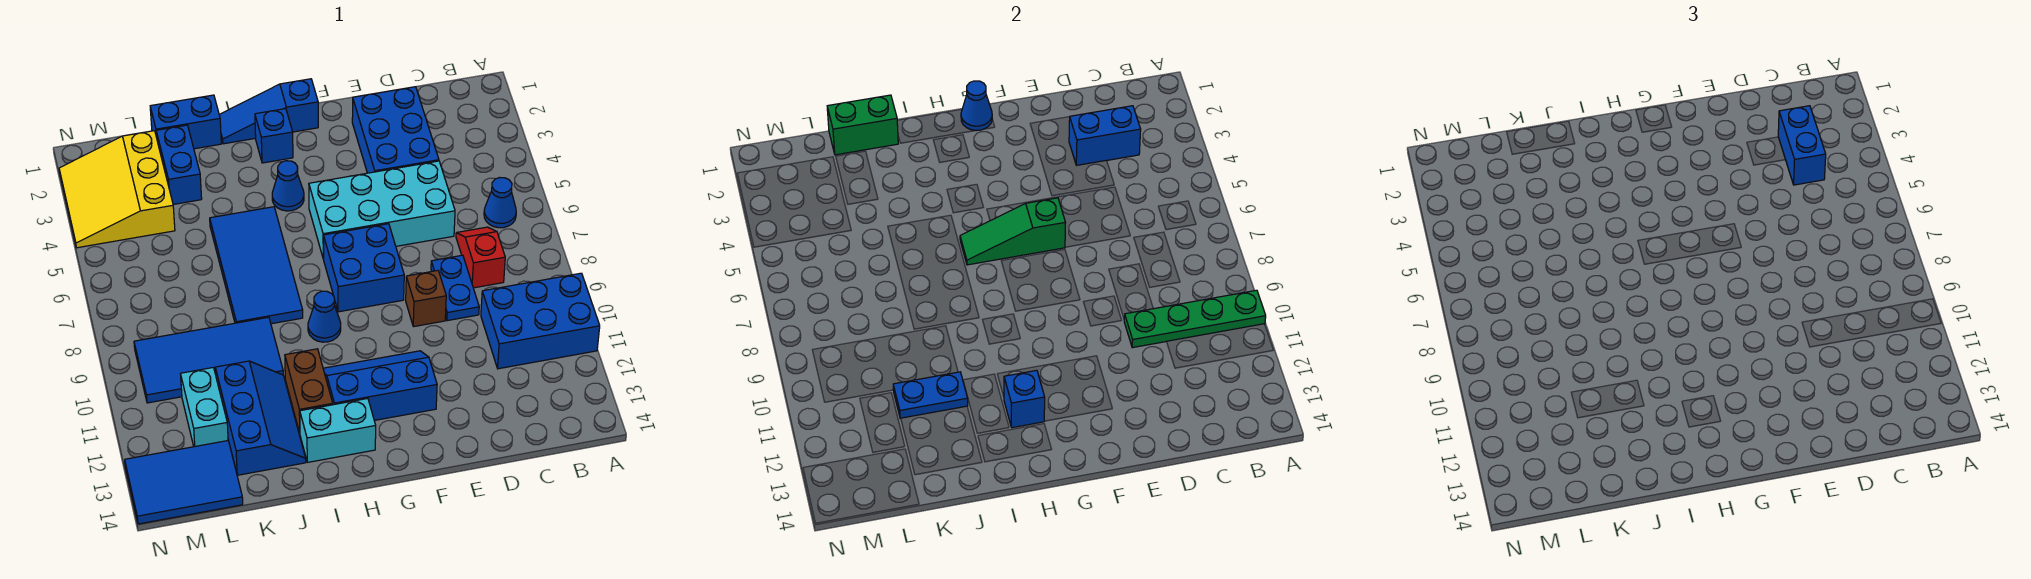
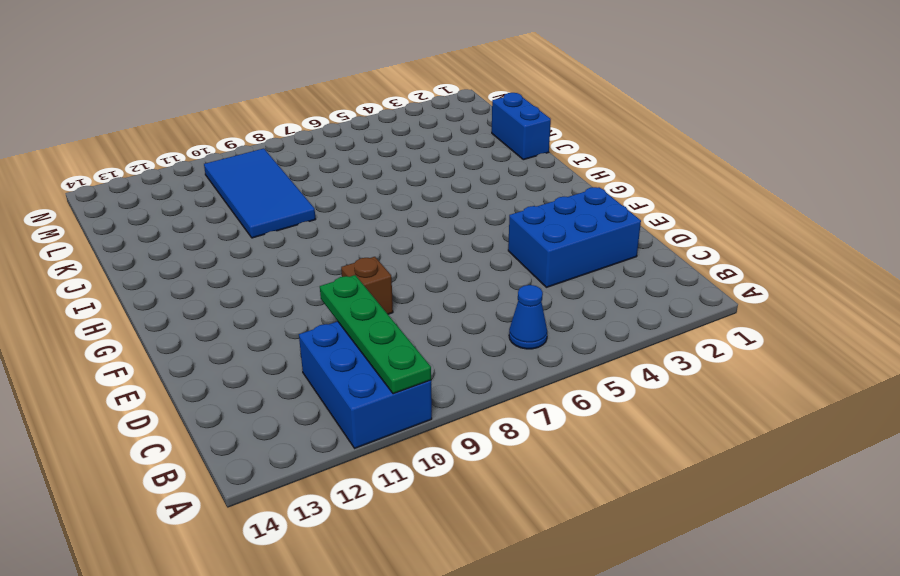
none -> red slope C7:C8 level 1 top 8
none -> cyan brick D5:G6 level 1
none -> blue plate D8:D9 level 1
none -> blue brick F7:G8 level 1

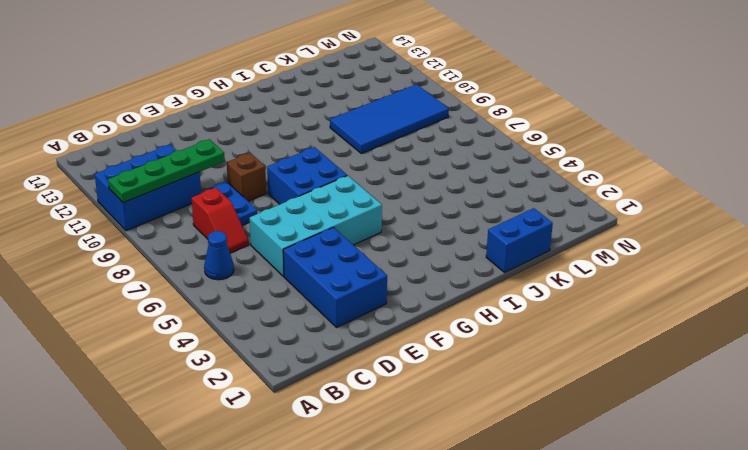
none -> blue slope F11:H12 level 1 top 12
none -> blue slope G1:I1 level 1 top G
none -> blue brick H2 level 1
none -> blue cone H4 level 1

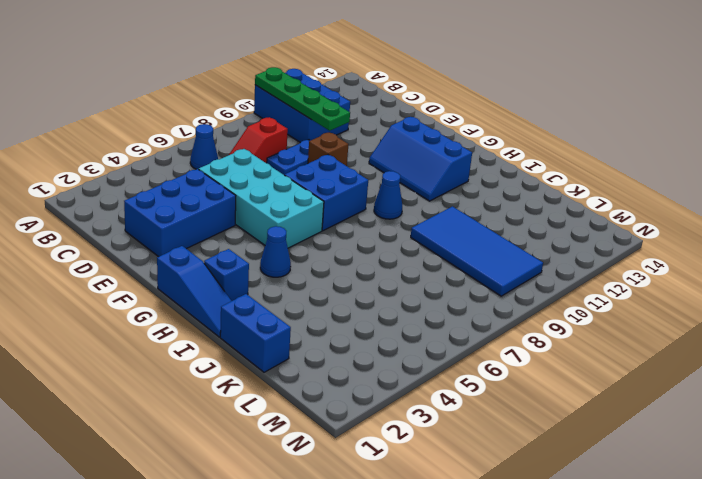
none -> cyan brick H13:I13 level 1
none -> blue tile I5:J8 level 1
none -> brown brick I11:I12 level 1
none -> blue slope J11:K13 level 1 top K

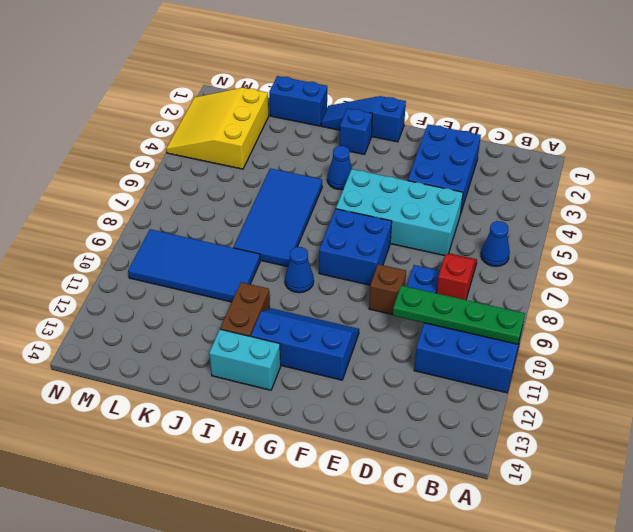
none -> blue slope J11:K13 level 1 top K
none -> blue brick K2:K3 level 1
none -> cyan brick L11:L12 level 1
none -> blue tile L13:N14 level 1

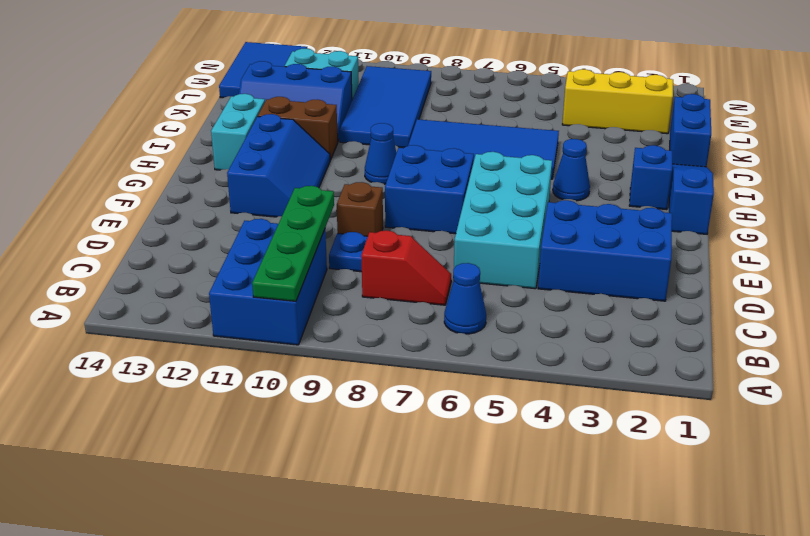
none -> blue brick K2:K3 level 1
none -> blue brick C3:D3 level 2
none -> green slope F6:H6 level 2 top F
none -> blue cone G1 level 2

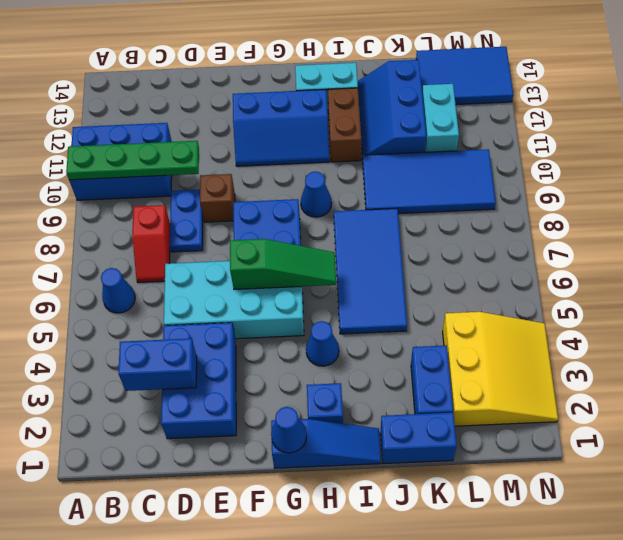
none -> blue brick H12 level 2
none -> green brick J1:K1 level 2
none -> blue plate J11:K11 level 2
none -> blue brick C3:C4 level 3

